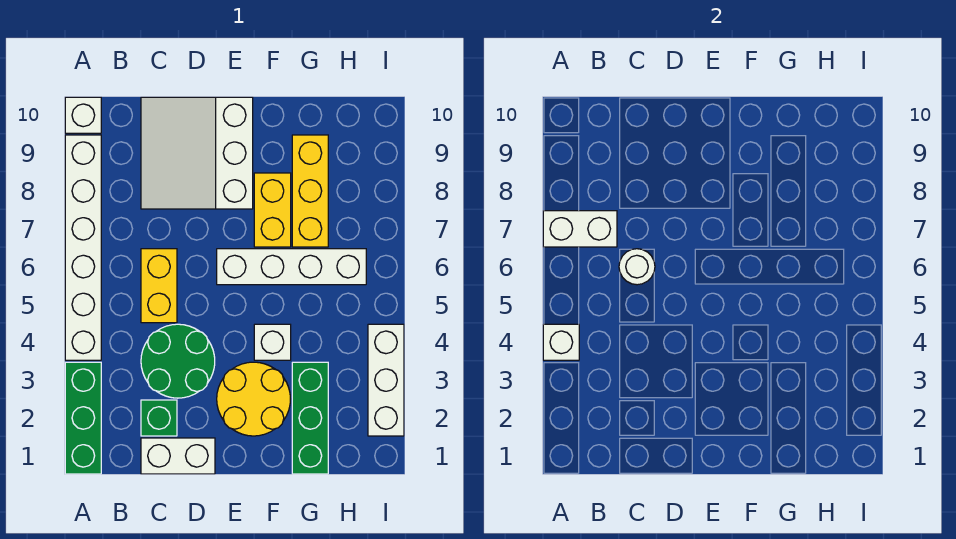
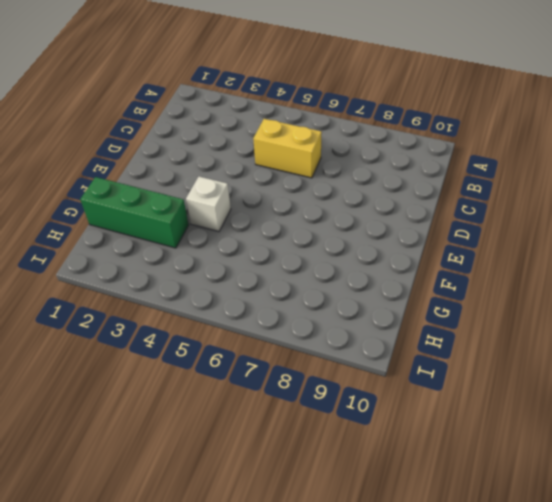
none -> green brick A1:A3 level 1
none -> white brick A4:A9 level 1
none -> white brick A10 level 1

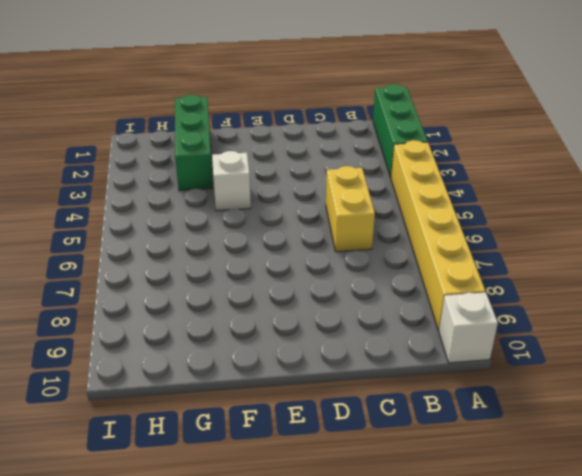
yellow brick A4:A9 level 1 -> white brick A4:A9 level 1
none -> white brick C1:D1 level 1
none -> green brick C2 level 1
none -> green round brick C3:D4 level 1

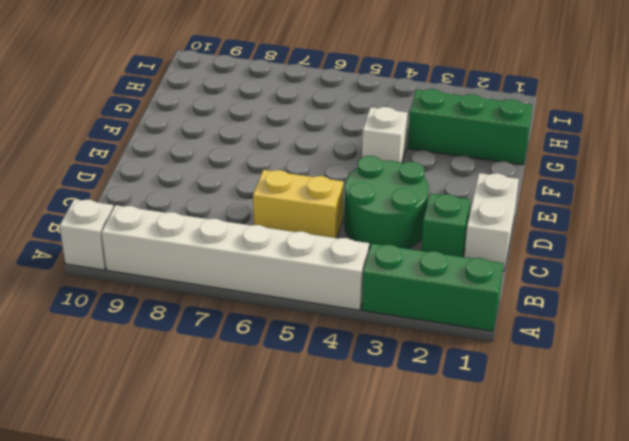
none -> white slope C8:E10 level 1 top E
none -> yellow round brick E2:F3 level 1
none -> white brick E6:H6 level 1

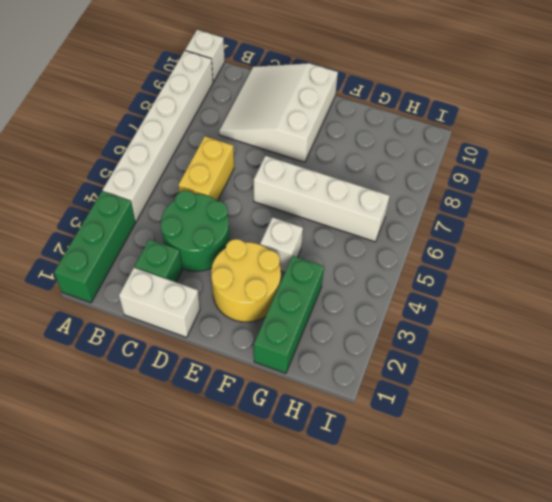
none -> yellow brick F7:F8 level 1
none -> yellow brick G7:G9 level 1
none -> white brick I2:I4 level 1

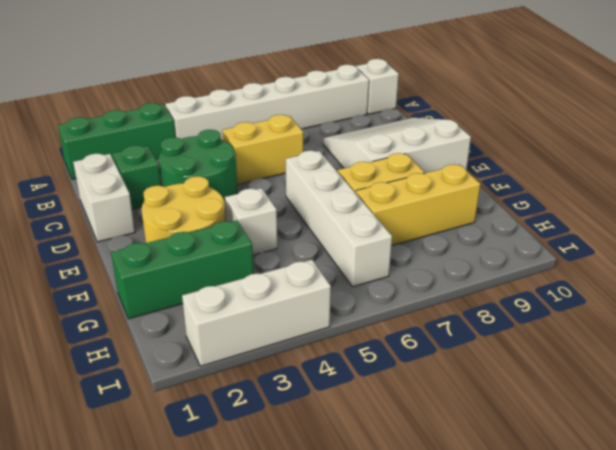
none -> white brick A4 level 2
none -> white brick A7:B7 level 2
none -> white round brick C6 level 2

